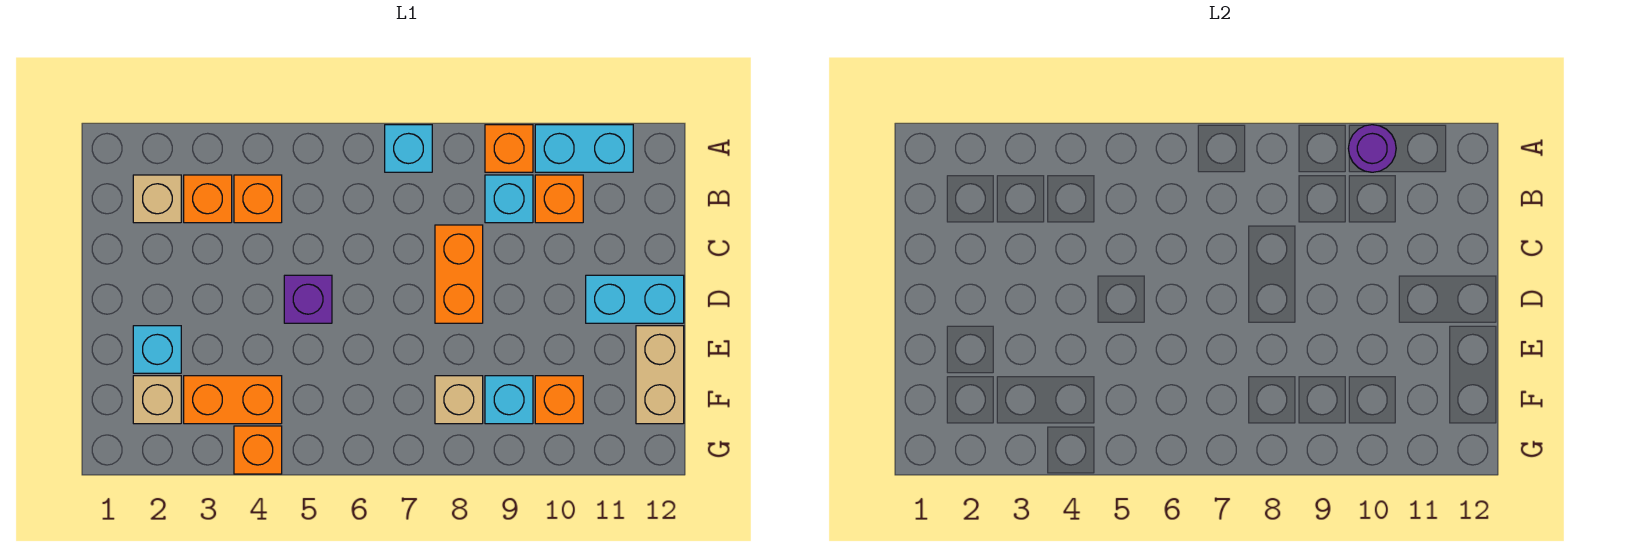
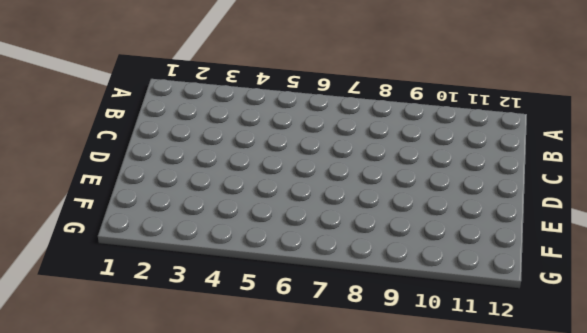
none -> cyan brick A7 level 1
none -> orange brick A9 level 1
none -> cyan brick A10:A11 level 1

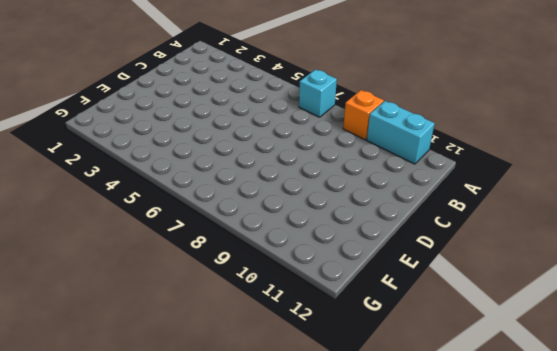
none -> tan brick B2 level 1
none -> orange brick B3 level 1
none -> orange brick B4 level 1

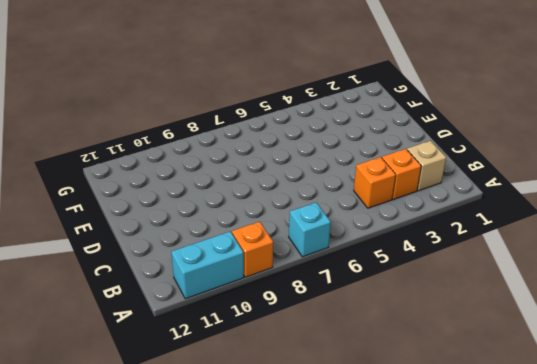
none -> cyan brick B9 level 1
none -> orange brick B10 level 1
none -> orange brick C8:D8 level 1

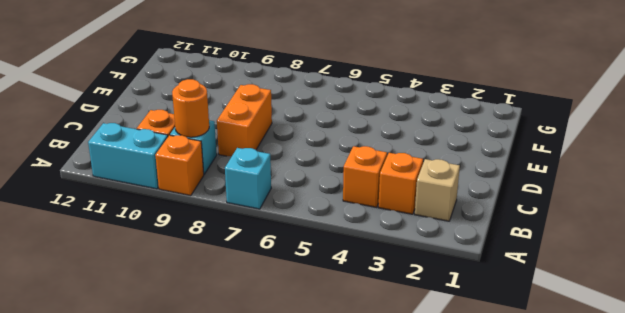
orange round brick B9 level 2 -> none
none -> purple brick D5 level 1
none -> cyan brick D11:D12 level 1
none -> cyan brick E2 level 1

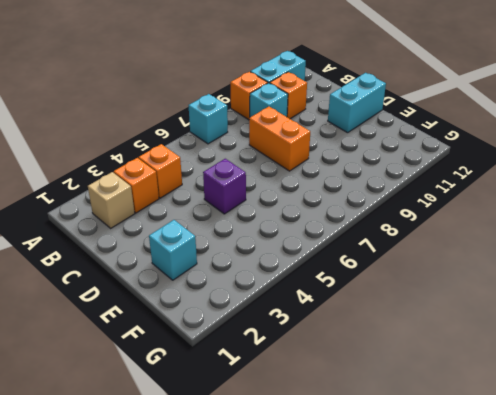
none -> tan brick E12:F12 level 1
none -> tan brick F2 level 1
none -> orange brick F3:F4 level 1

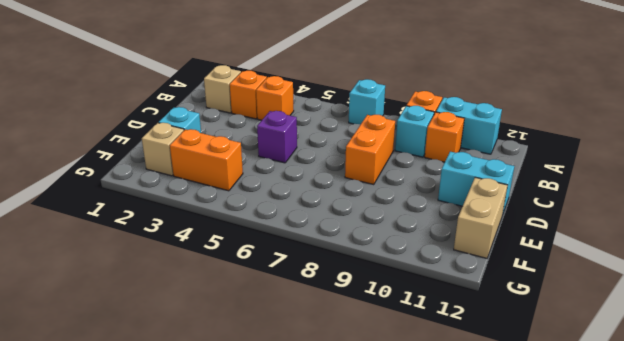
none -> tan brick F8 level 1
none -> cyan brick F9 level 1
none -> orange brick F10 level 1

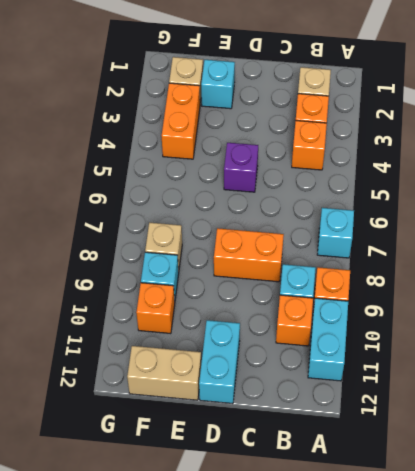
none -> orange brick G4 level 1
none -> purple round brick A10 level 2

